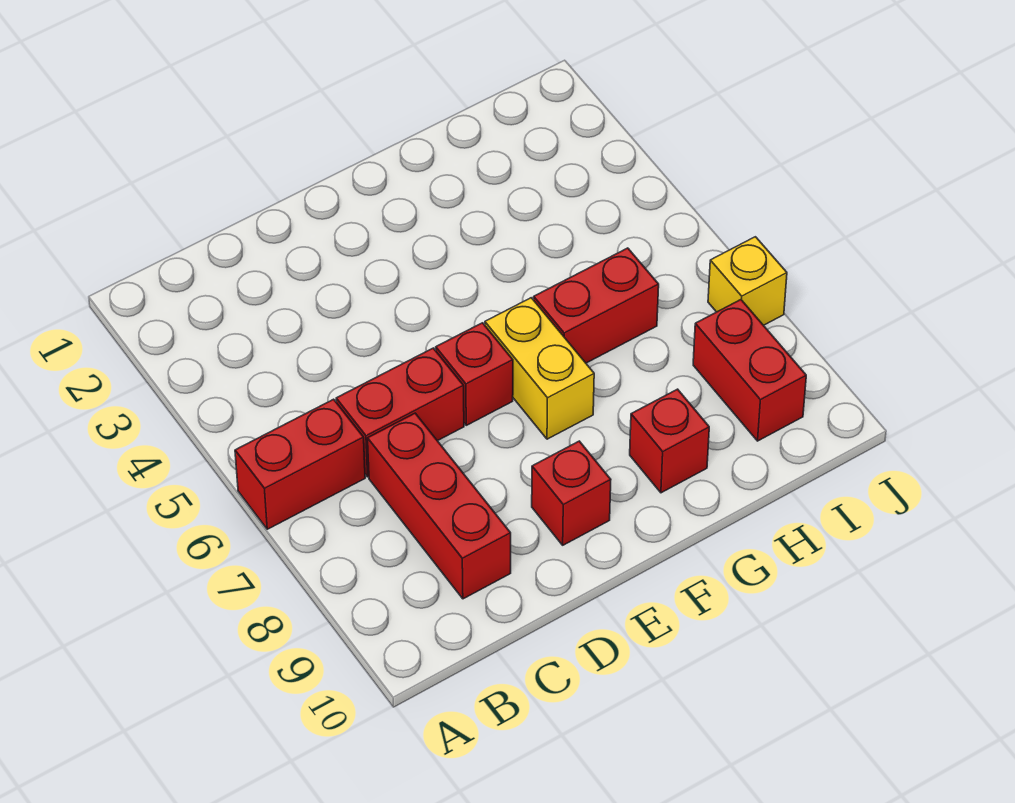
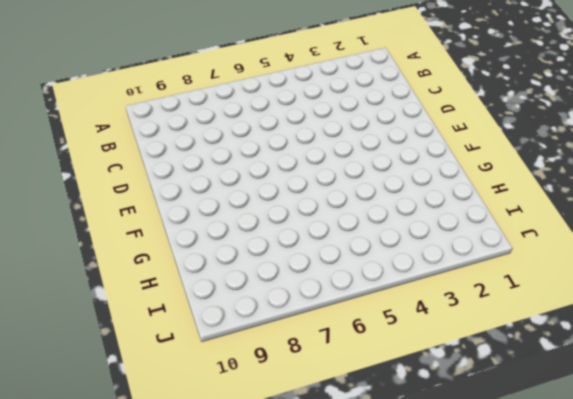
none -> red brick A6:B6 level 1
none -> red brick C6:D6 level 1

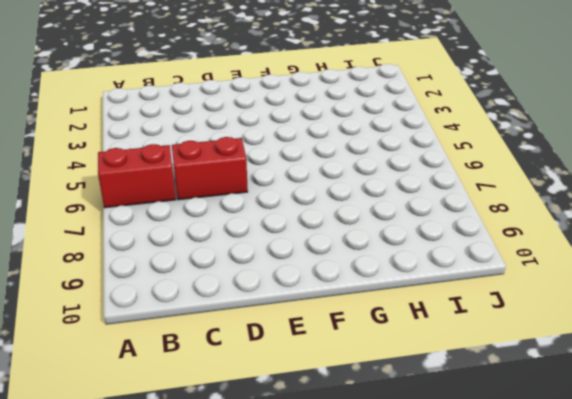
none -> red brick C7:C9 level 1
none -> red brick E6 level 1

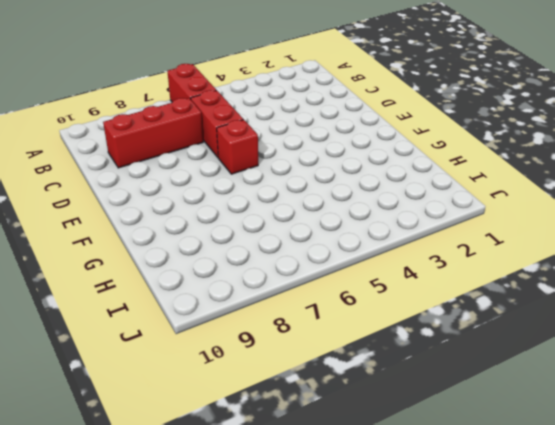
none -> red brick E9 level 1
none -> yellow brick F6:F7 level 1

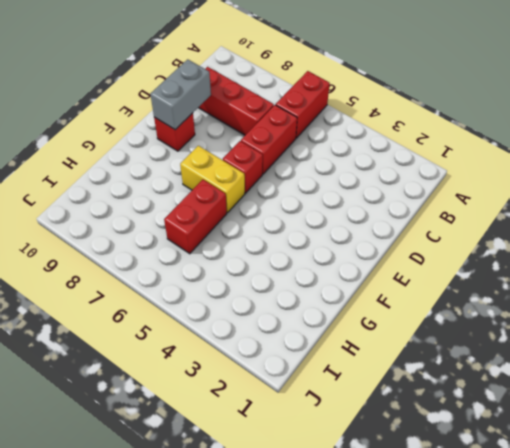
grey brick D9:E9 level 2 -> none
none -> red brick G9 level 1
none -> red brick I8:I9 level 1

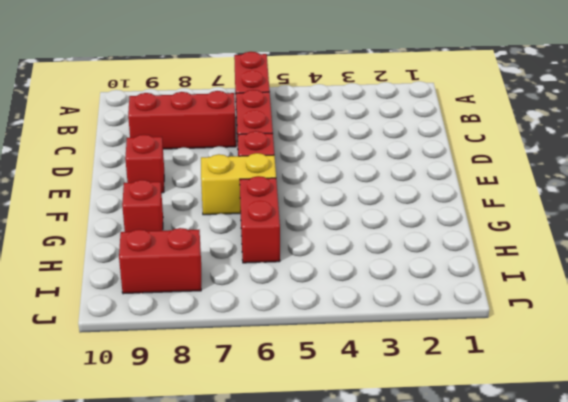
none -> yellow brick J7 level 1

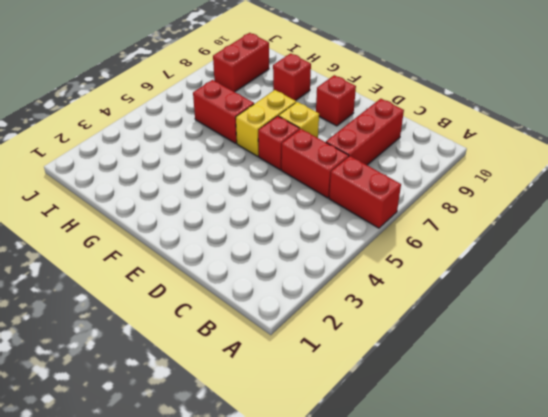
yellow brick E7 level 1 -> yellow brick J7 level 1

